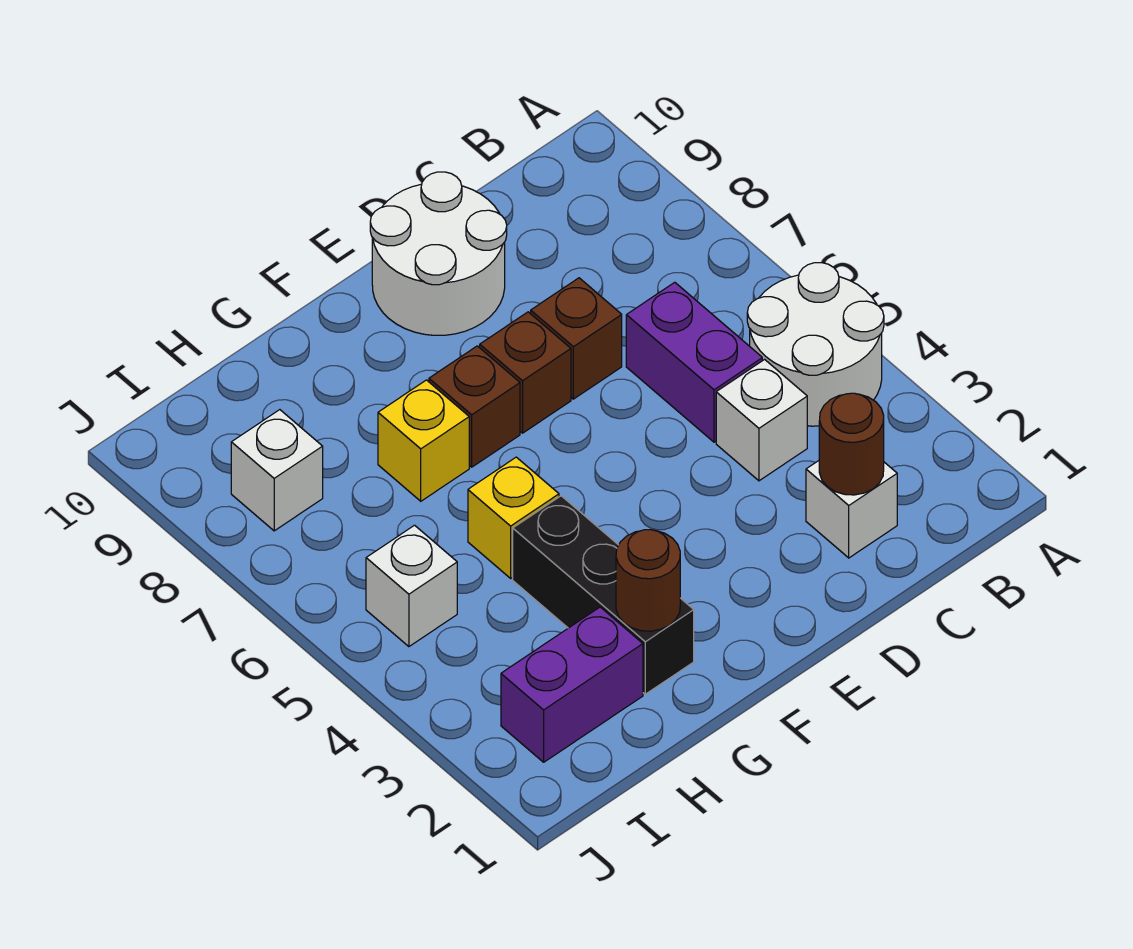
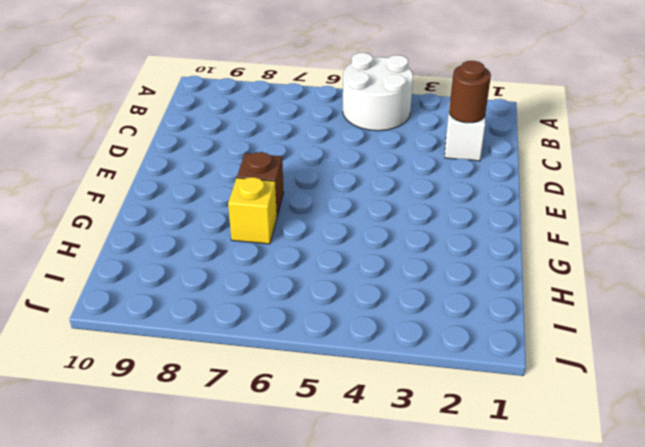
none -> white brick C4 level 1
none -> purple brick C5:C6 level 1
none -> brown brick D7 level 1

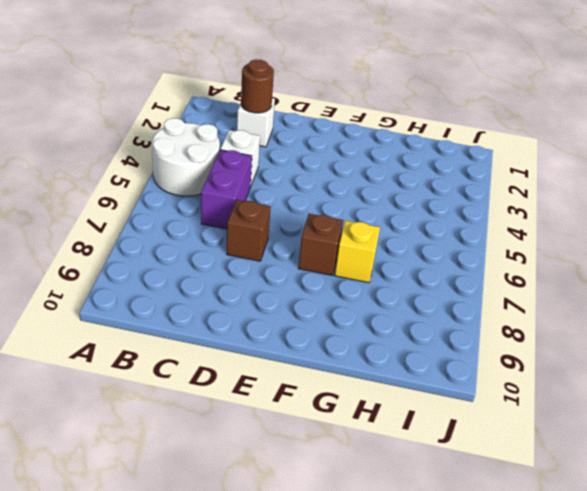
none -> white round brick D9:E10 level 1
none -> brown brick E7 level 1
none -> black brick G2:G4 level 1

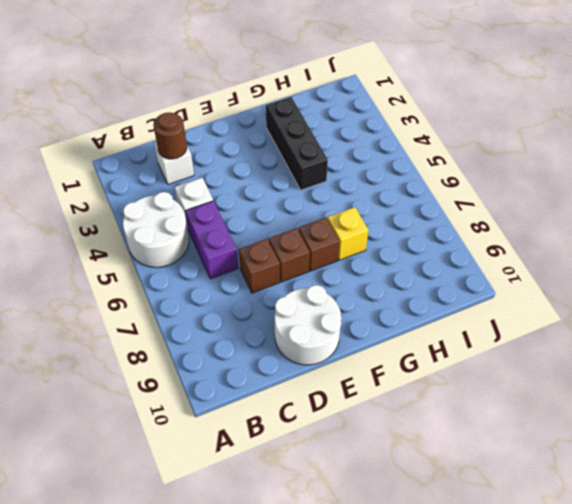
none -> yellow brick G5 level 1
none -> purple brick H2:I2 level 1
none -> white brick I5 level 1

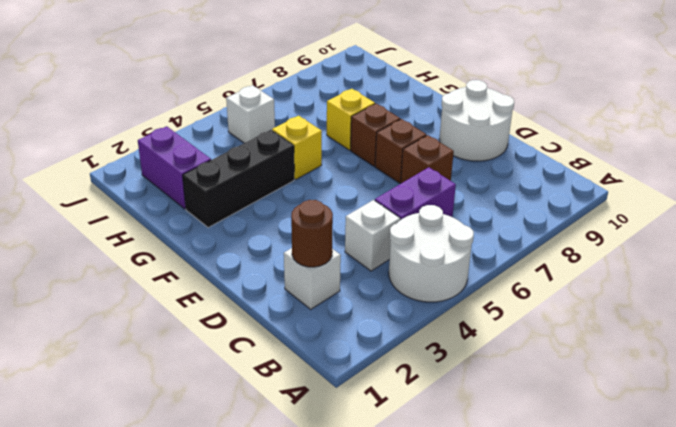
none -> white brick I8 level 1
none -> brown round brick G2 level 2

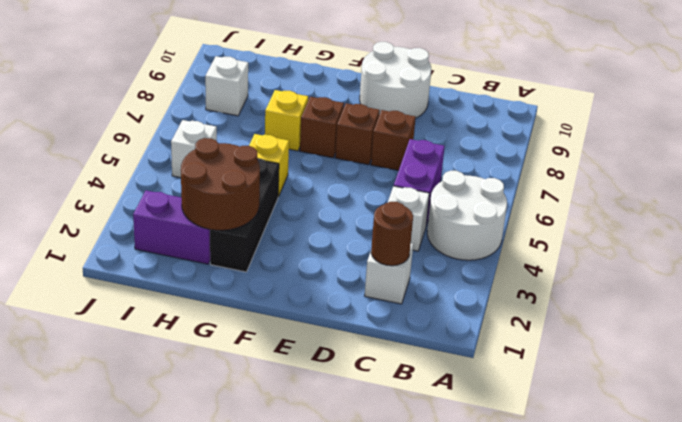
brown round brick G2:H3 level 2 -> brown round brick G2 level 2

